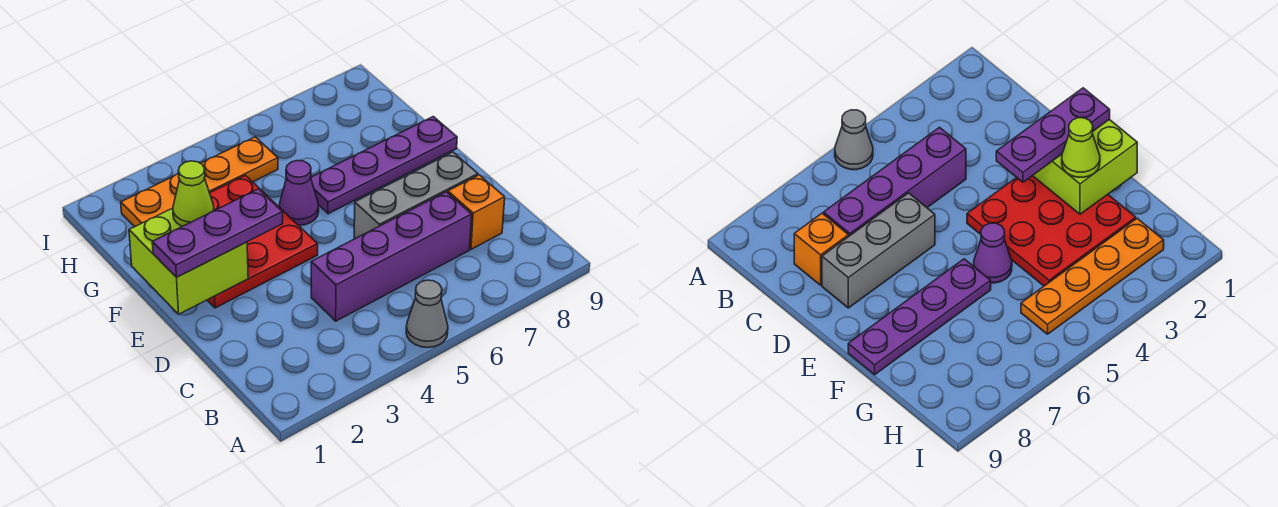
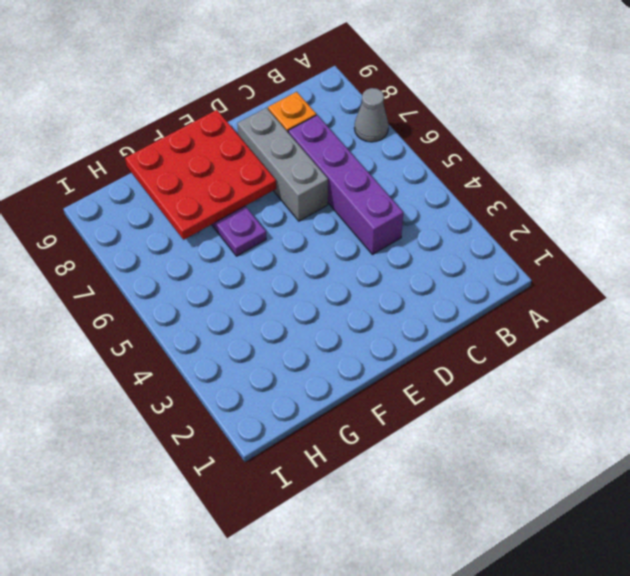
grey cone A7 level 1 -> grey cone A5 level 1
red plate E7:G9 level 2 -> red plate E2:G4 level 1
none -> purple cone F5 level 1
none -> orange plate H2:H5 level 1

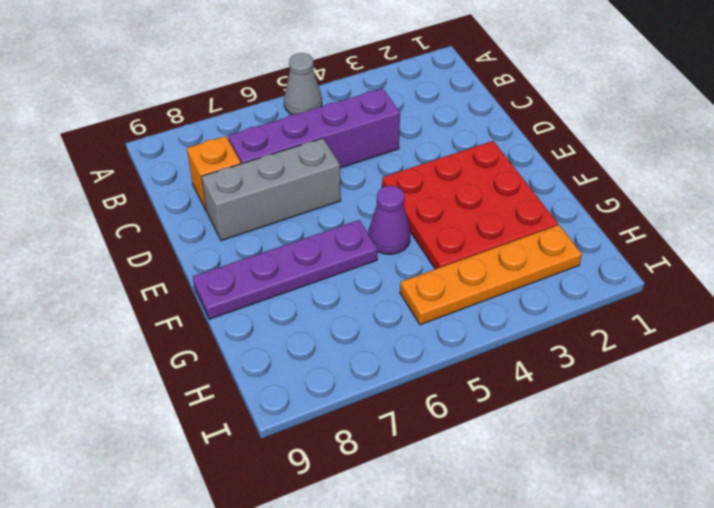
none -> lime brick E1:F2 level 2
none -> purple plate E1:E3 level 3

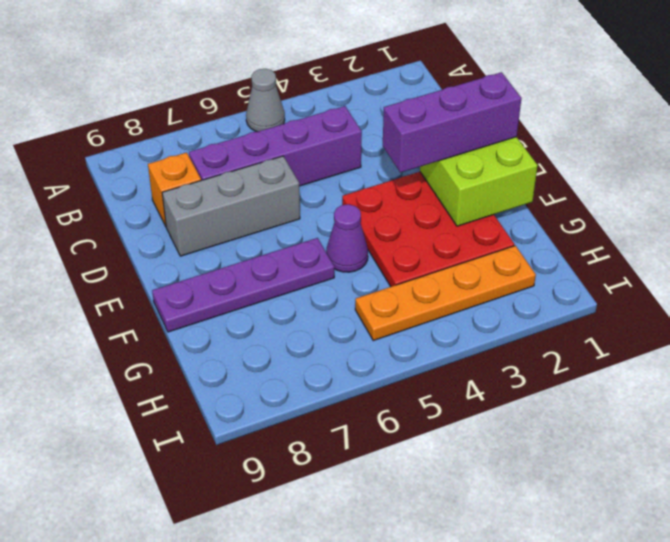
purple brick E1:E3 level 3 -> purple plate E1:E3 level 3
none -> lime cone F2 level 3

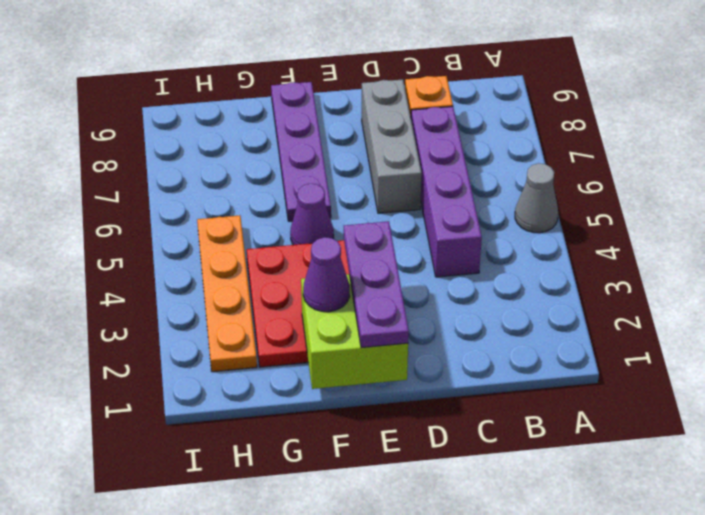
purple cone F2 level 3 -> lime cone F2 level 3

